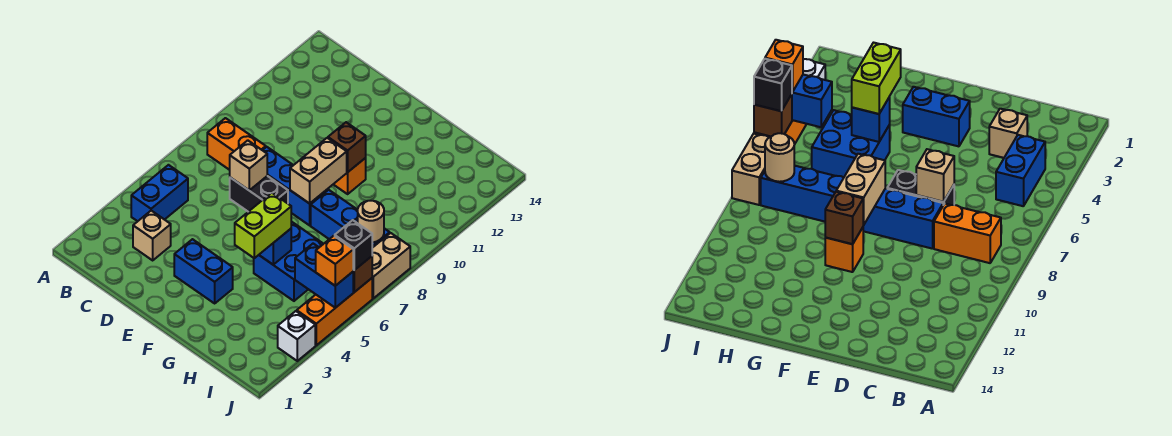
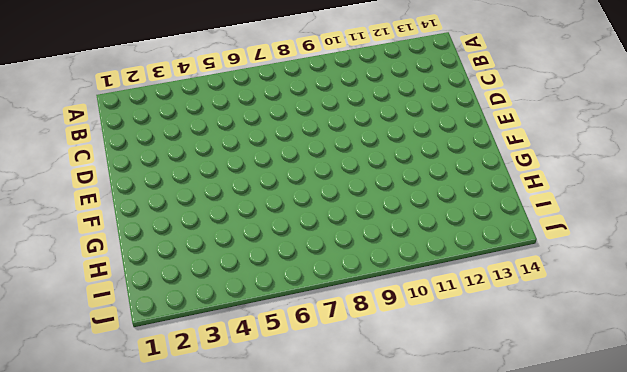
none -> blue brick B4:B5 level 1
none -> orange brick B8:C8 level 1
none -> tan brick C3 level 1

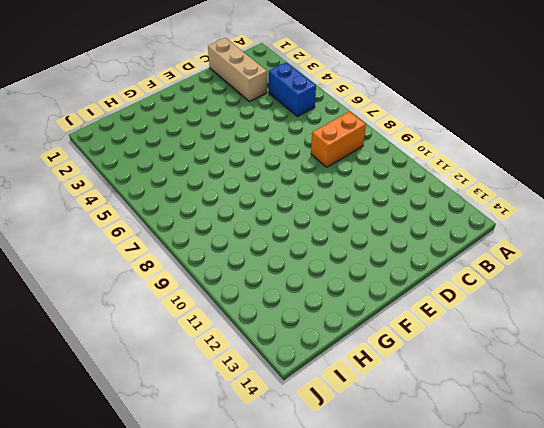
tan brick C1:C3 level 1 -> tan brick C3 level 1
none -> black brick D7:E7 level 1
none -> blue brick D8:F8 level 1
none -> blue brick E3:F3 level 1

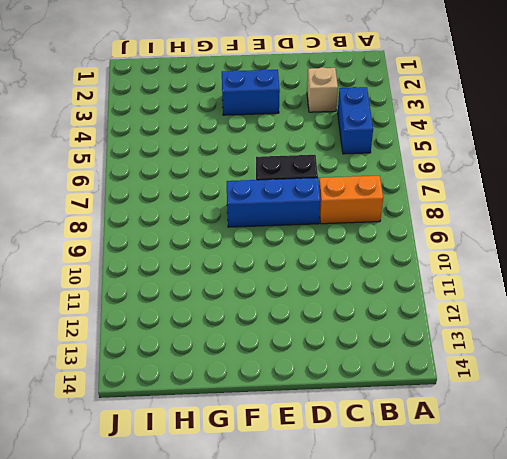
none -> orange brick F10 level 1
none -> blue brick G5:H6 level 1
none -> blue brick G8:I8 level 1

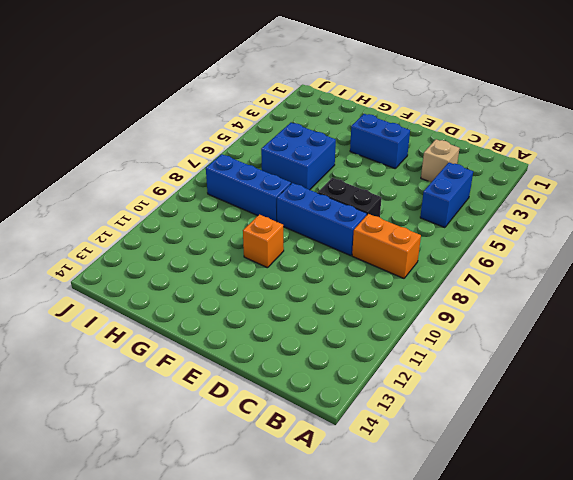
none -> white brick J3 level 1
none -> orange brick J4:J6 level 1
none -> tan brick J7:J8 level 1

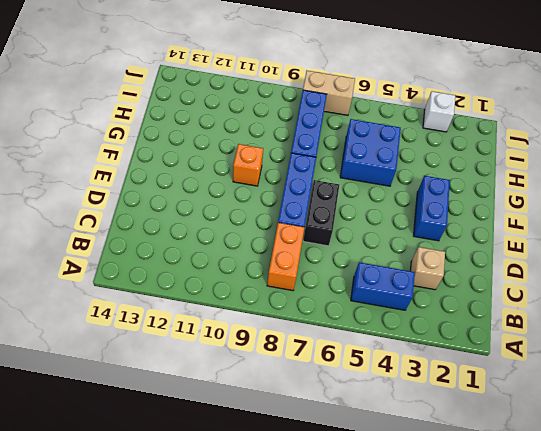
none -> orange brick J4:J6 level 1
none -> tan brick D7 level 2
none -> tan brick F8:F9 level 2

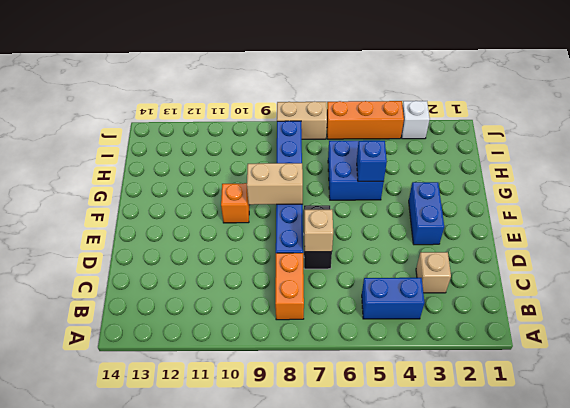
none -> brown brick F10 level 2
none -> blue brick I5:J5 level 2
none -> tan round brick I8 level 2

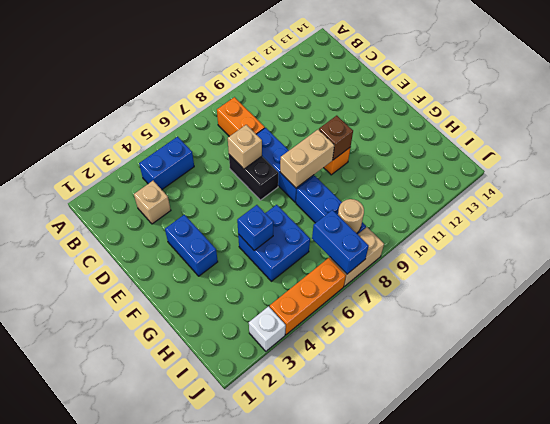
blue brick I7:J7 level 2 -> blue brick I5:J5 level 2
none -> brown brick J6 level 2
none -> lime brick G4:G5 level 3
none -> orange brick J5 level 3

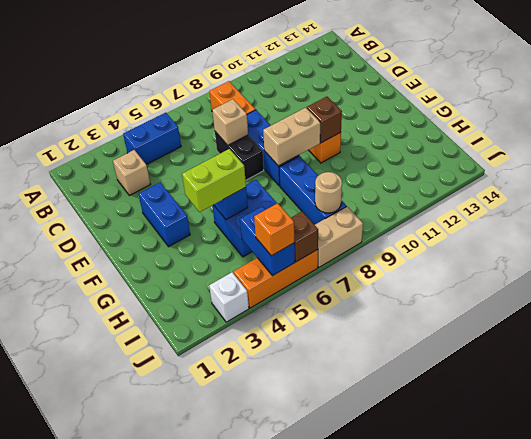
none -> black brick J6 level 3

